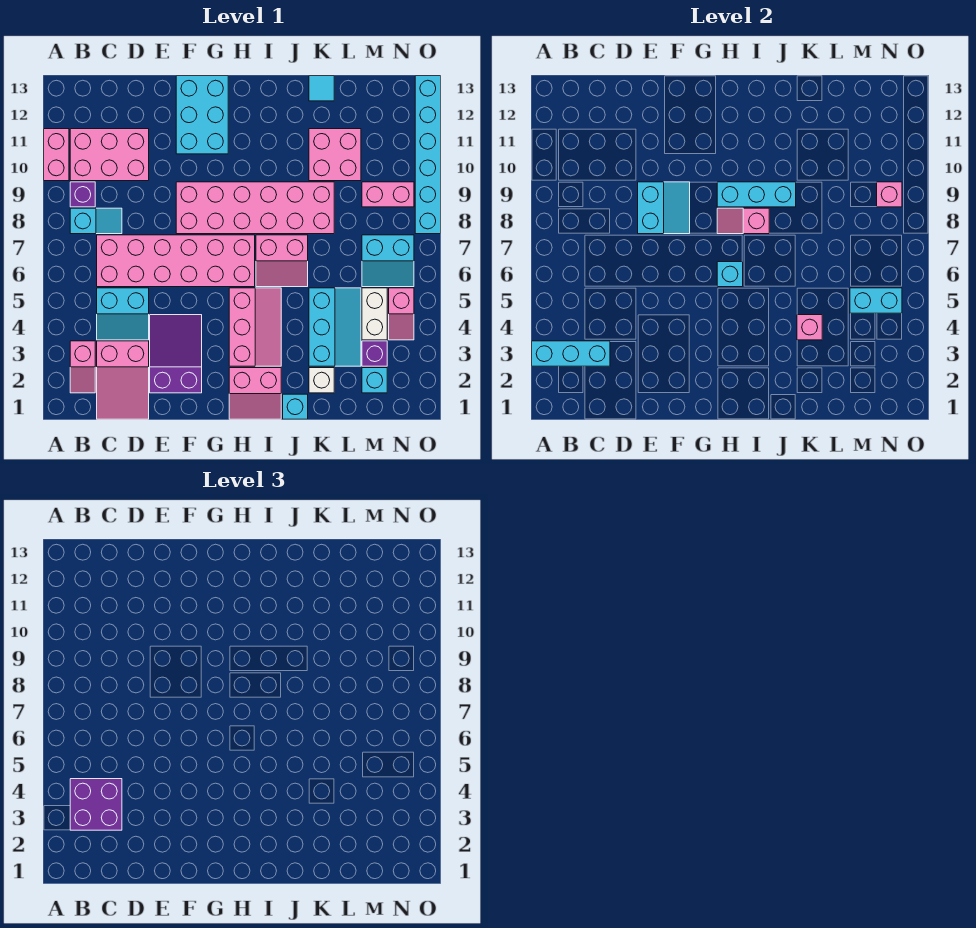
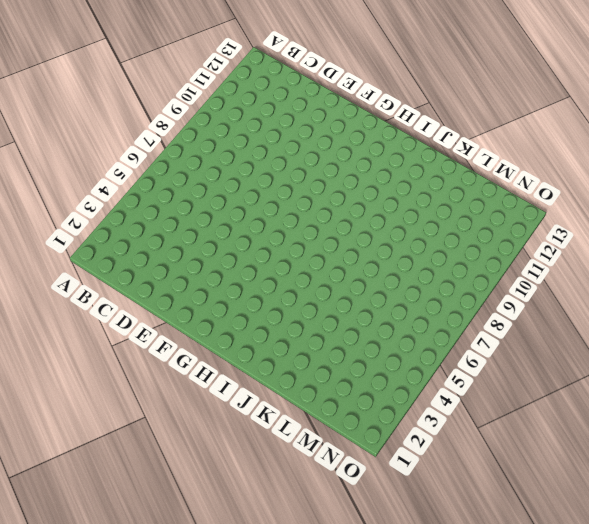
none -> pink brick A10:A11 level 1
none -> pink slope B2:B3 level 1 top 3
none -> cyan slope B8:C8 level 1 top B
none -> purple brick B9 level 1

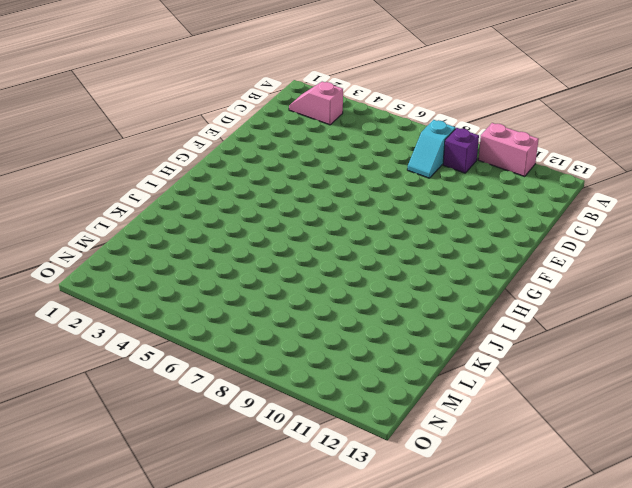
none -> pink brick B10:D11 level 1
none -> pink slope C1:D3 level 1 top 3
none -> cyan slope C4:D5 level 1 top 5
none -> pink brick C6:H7 level 1

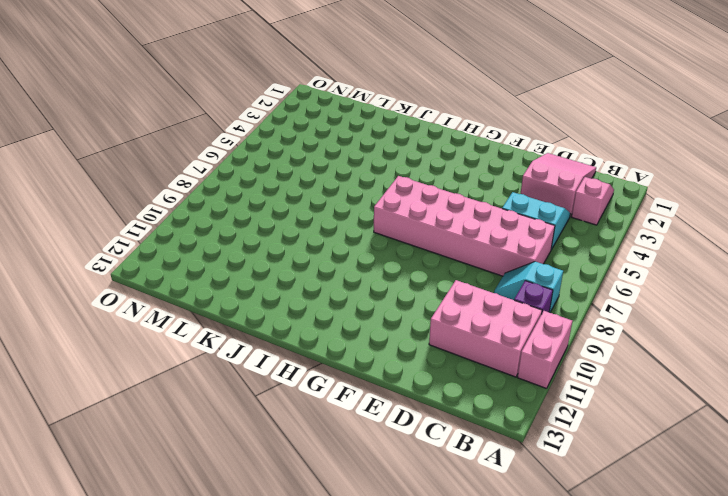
none -> purple slope E2:F4 level 1 top 2
none -> pink brick F8:K9 level 1
none -> cyan brick F11:G13 level 1
none -> pink slope H1:I2 level 1 top 2

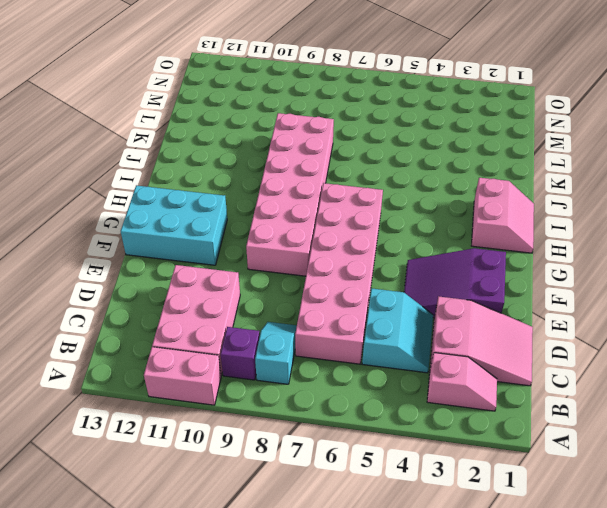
none -> pink slope H3:I5 level 1 top H
none -> pink slope I6:J7 level 1 top 7
none -> cyan brick J1 level 1
none -> white brick K2 level 1

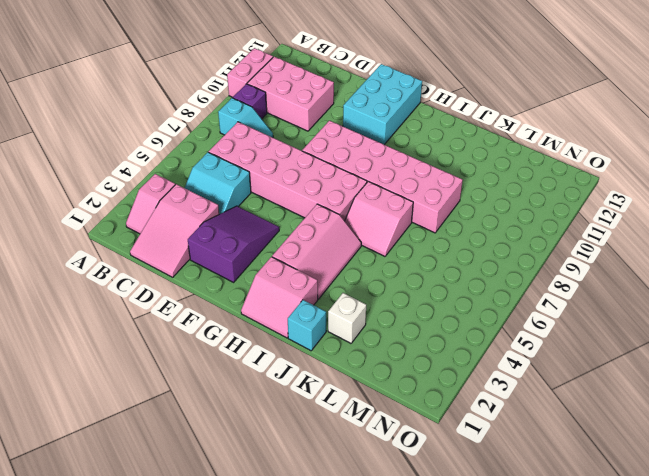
none -> cyan slope K3:L5 level 1 top K
none -> pink brick K10:L11 level 1
none -> cyan tile K13 level 1
none -> cyan brick M2 level 1

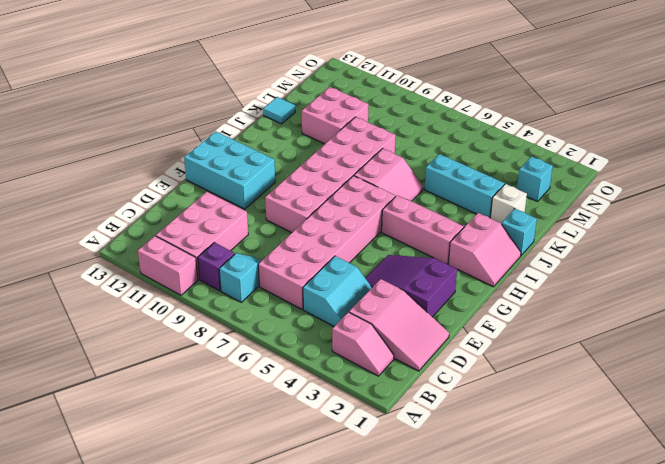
none -> purple brick M3 level 1
none -> white brick M4:M5 level 1
none -> cyan slope M6:N7 level 1 top 7
none -> pink brick M9:N9 level 1

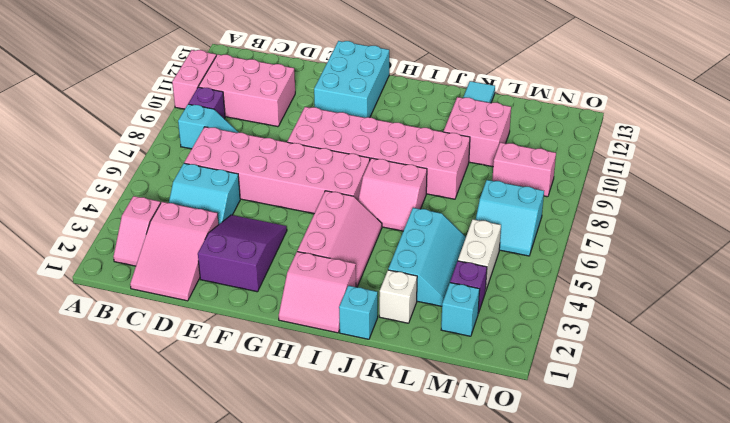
none -> pink slope N4:N5 level 1 top 5
none -> cyan brick O8:O13 level 1
none -> cyan brick A3:C3 level 2
none -> cyan slope E8:F9 level 2 top E

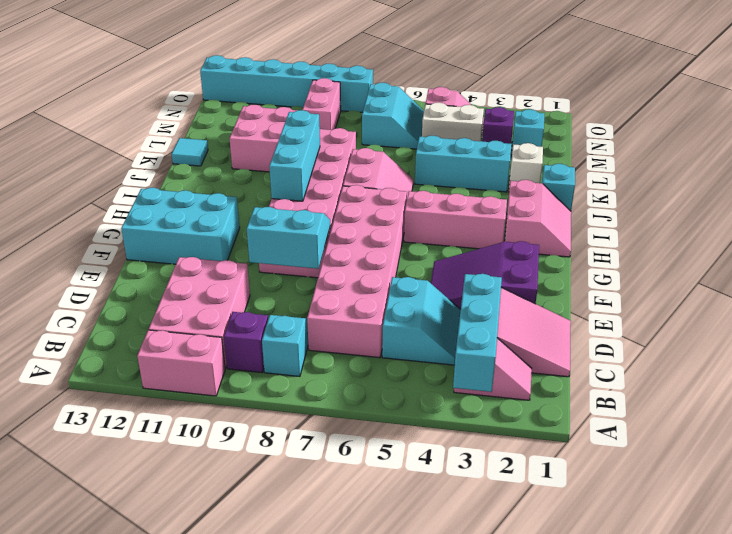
none -> cyan brick H6 level 2
none -> pink slope H8:I8 level 2 top I
none -> pink brick K4 level 2
none -> cyan brick M5:N5 level 2

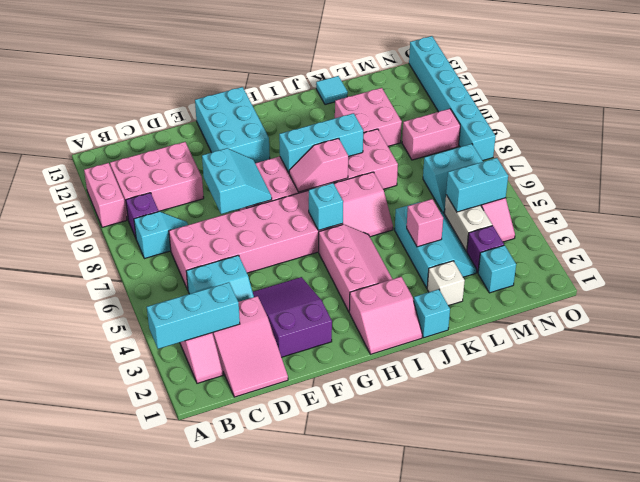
none -> pink brick N9 level 2
none -> purple brick B3:C4 level 3

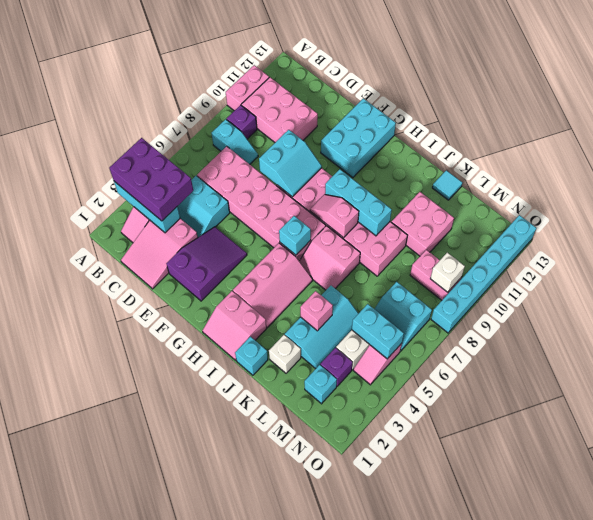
purple brick A3:C4 level 3 -> purple brick B3:C4 level 3
white brick N9 level 2 -> pink brick N9 level 2

